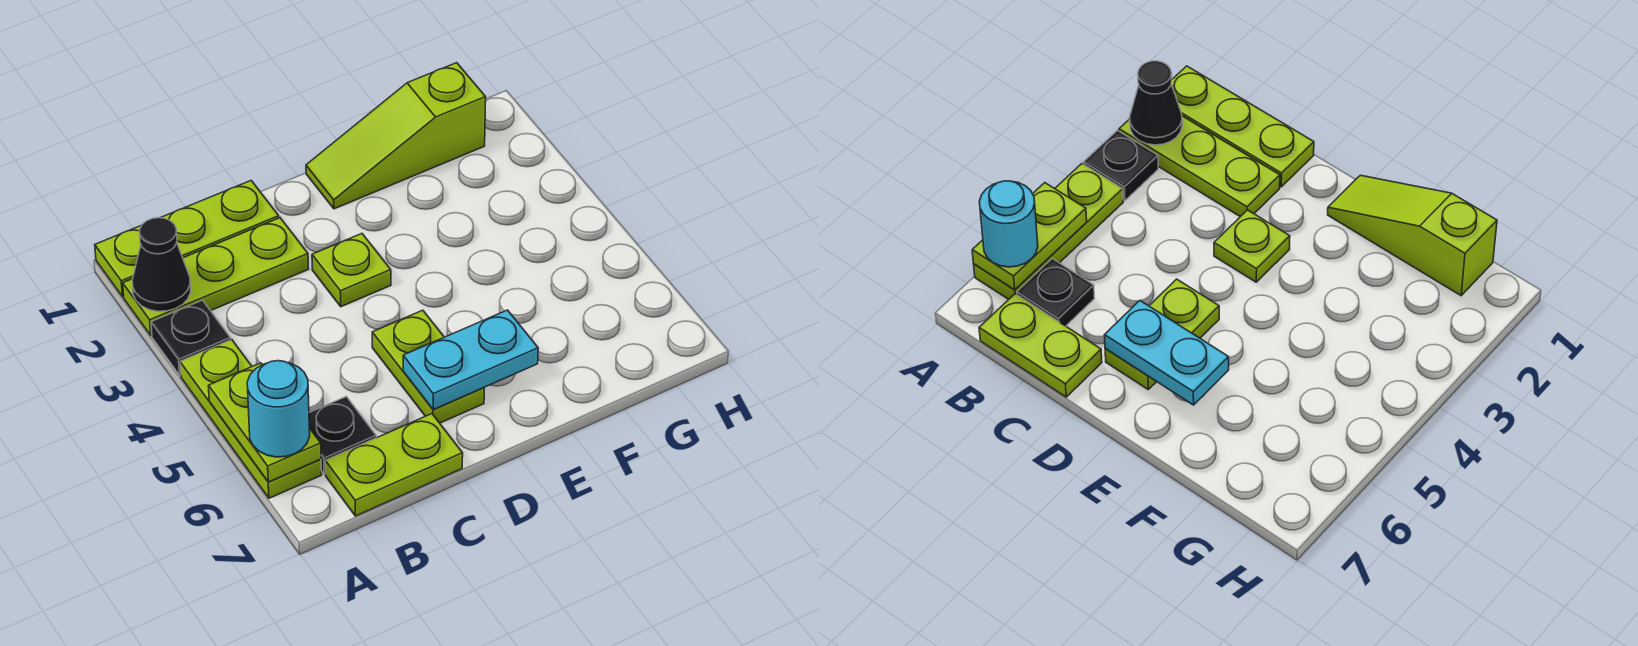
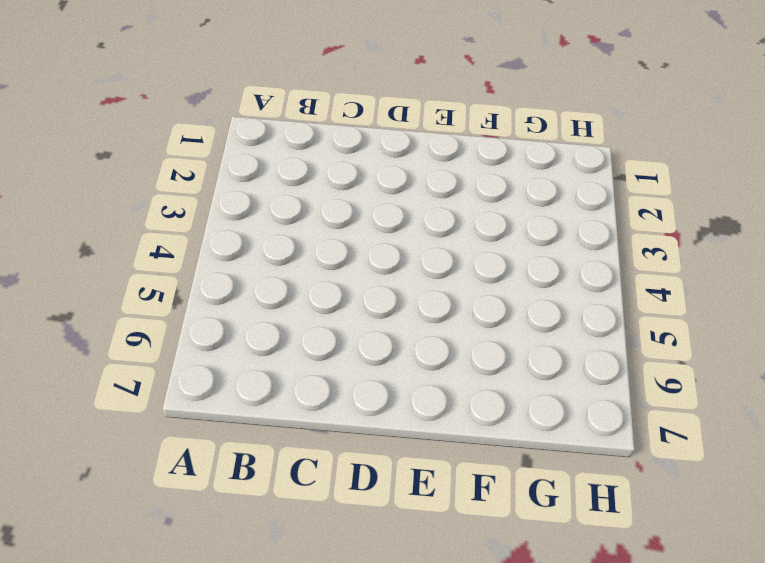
none -> lime plate A1:C1 level 1
none -> lime plate A2:C2 level 1
none -> black plate A3 level 1

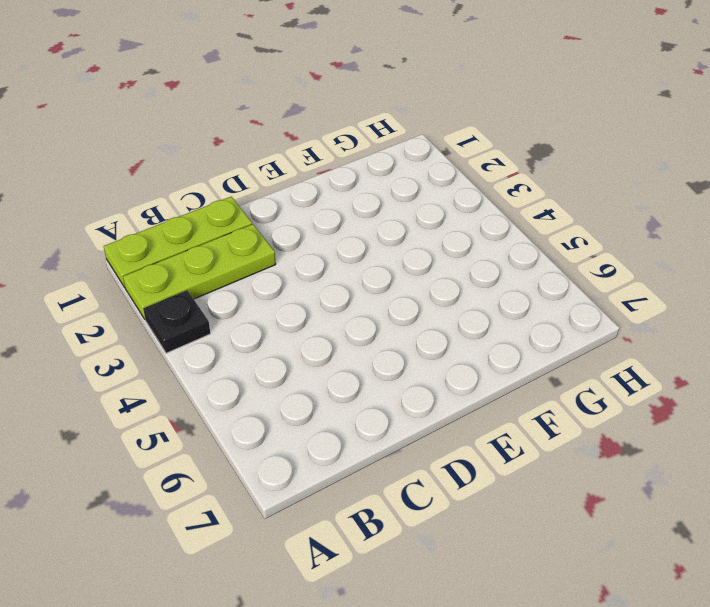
none -> lime plate A4:A6 level 1
none -> black plate B6 level 1
none -> lime plate B7:C7 level 1

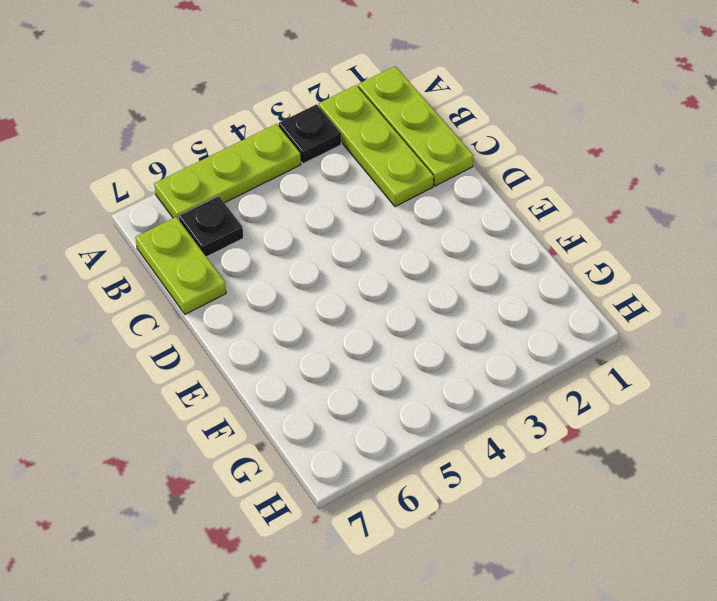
none -> lime plate D3 level 1
none -> lime plate D5:D6 level 1
none -> lime slope E1:G1 level 1 top G

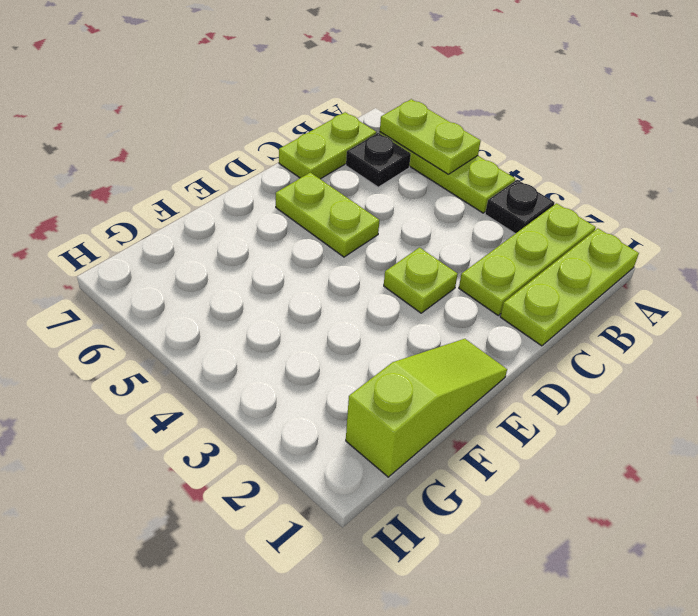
none -> black cone A2 level 2
none -> cyan plate D6:E6 level 2
none -> cyan round brick A6 level 3

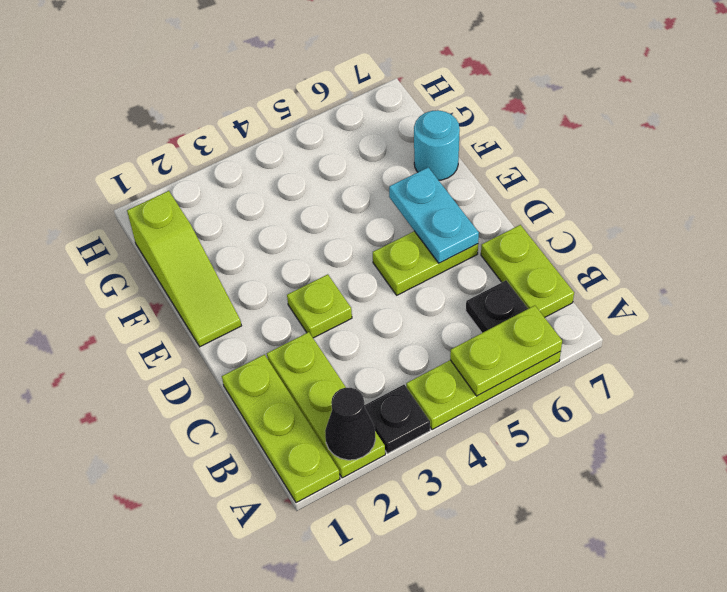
cyan round brick F7 level 1 -> cyan round brick A6 level 3

